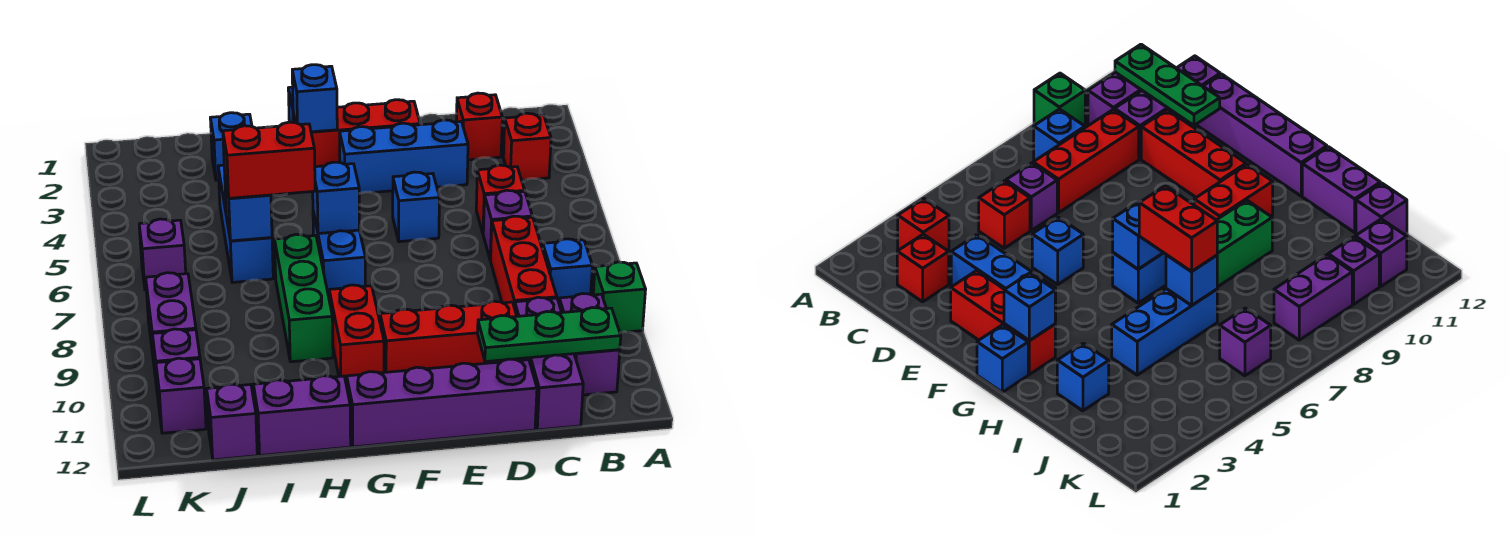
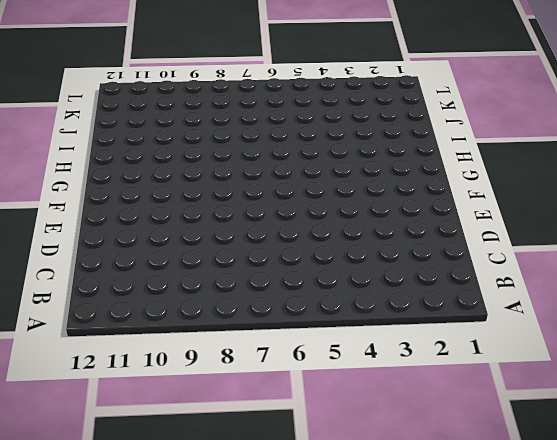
none -> green brick A9 level 1
none -> red brick B3 level 1
none -> blue brick B8 level 1
none -> purple brick B10:B11 level 1

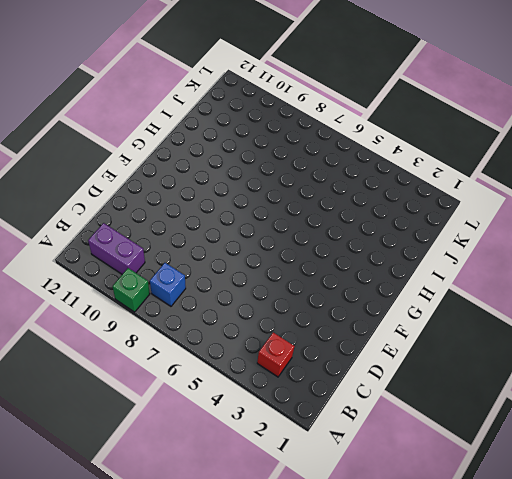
none -> red brick C2 level 1
none -> red brick C5 level 1
none -> purple brick C6 level 1
none -> red brick C7:C9 level 1

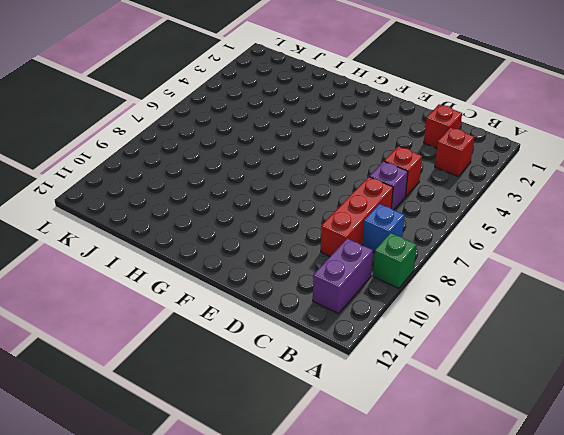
none -> purple brick C10:C12 level 1
none -> blue brick D3:F3 level 1
none -> red brick D10:F10 level 1
none -> purple brick D12:G12 level 1

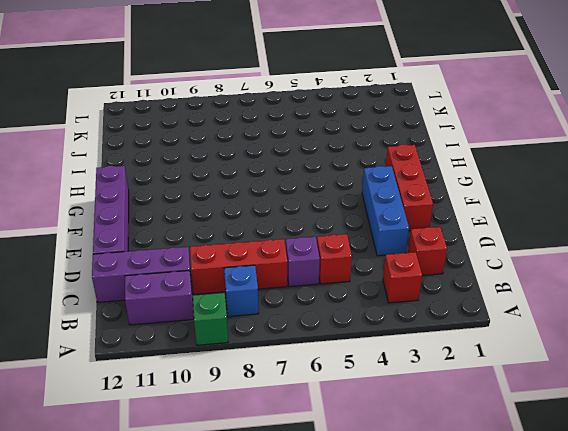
none -> red brick D10:F10 level 1
none -> blue brick E5 level 1
none -> blue brick G1 level 1
none -> blue brick G6:G7 level 1

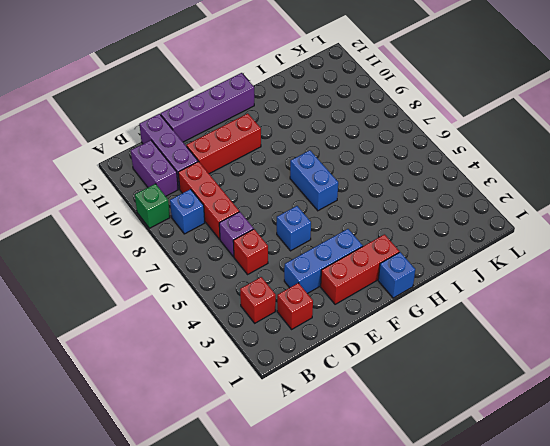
none -> red brick G9:G10 level 1
none -> green brick H7:H9 level 1
none -> purple brick H12:I12 level 1
none -> blue brick I2 level 1

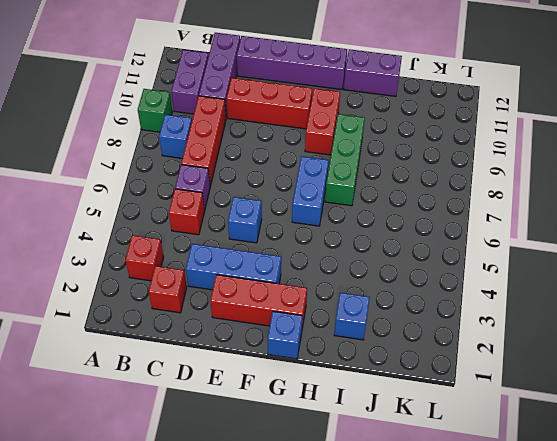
none -> blue brick I4:I6 level 1
none -> purple brick J12 level 1
none -> purple brick K6 level 1
none -> purple brick K8:K9 level 1

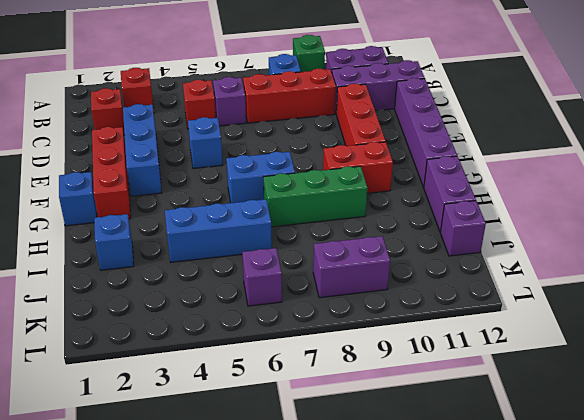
none -> purple brick K10 level 1
none -> purple brick K11 level 1
none -> green plate B11:D11 level 2
none -> blue brick G2 level 2

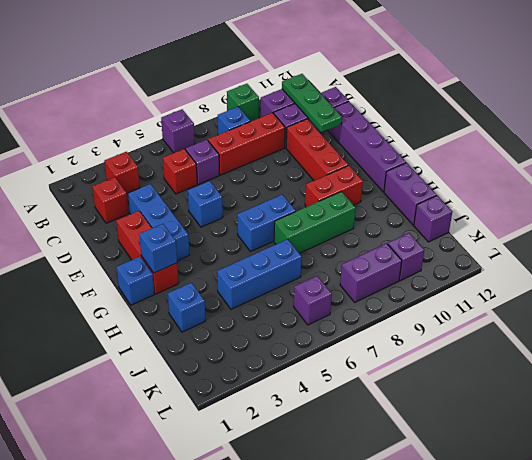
purple brick A6 level 1 -> purple brick K11 level 1
none -> blue brick G6 level 2
none -> blue brick I6 level 2
none -> red brick H6:I6 level 3

